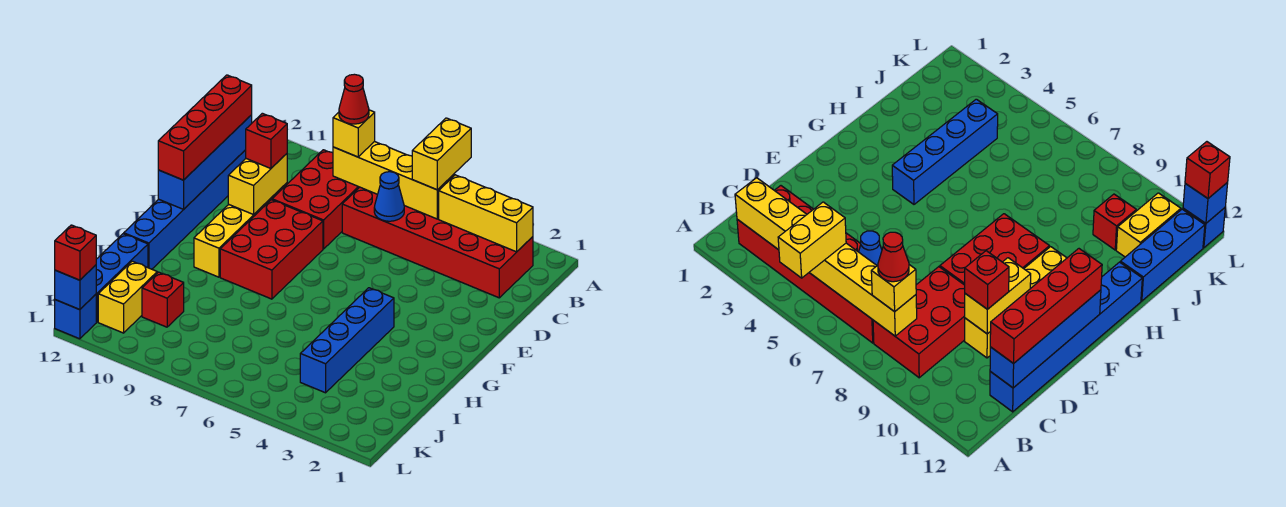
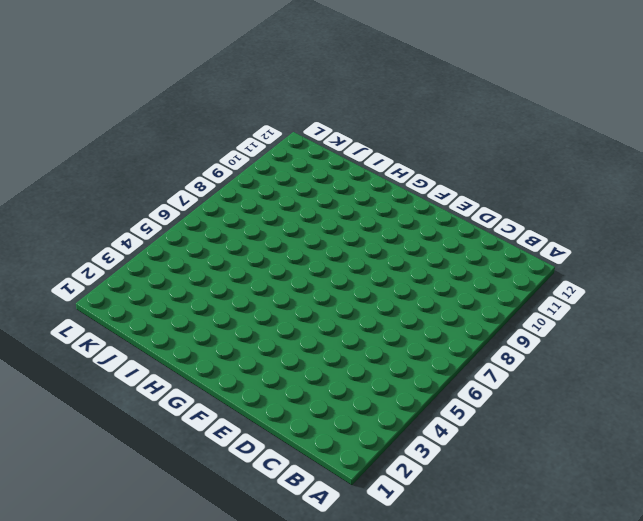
none -> red brick B2:C7 level 1
none -> red brick B8:D9 level 1
none -> blue brick C12:H12 level 1

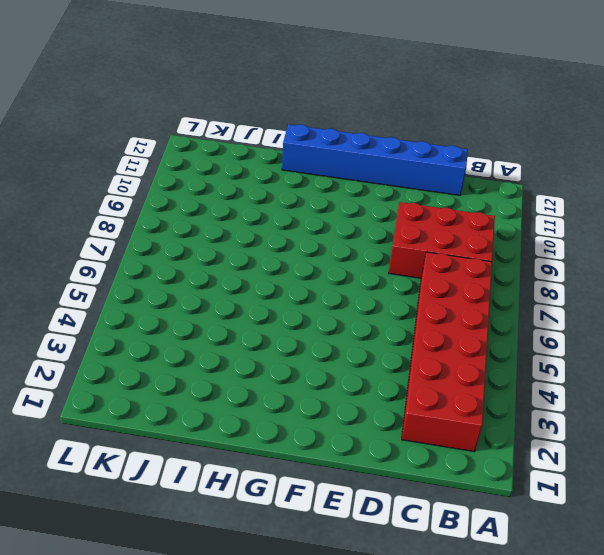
none -> yellow brick D10:G10 level 1
none -> red brick E8:G9 level 1
none -> blue brick G4:J4 level 1

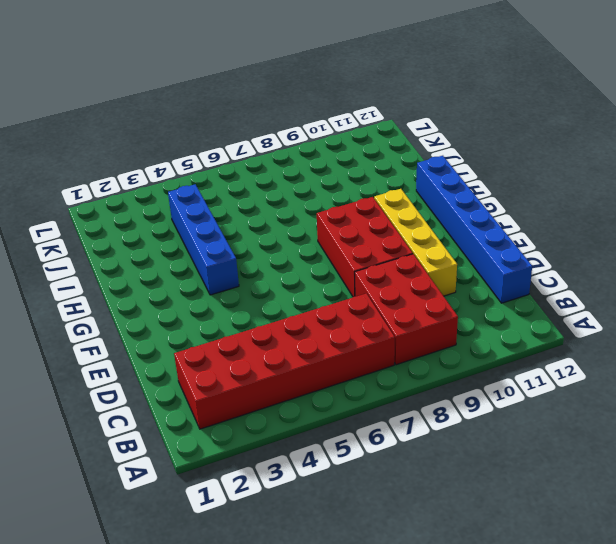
none -> blue brick I12:K12 level 1
none -> red brick J10 level 1
none -> yellow brick J11:K11 level 1

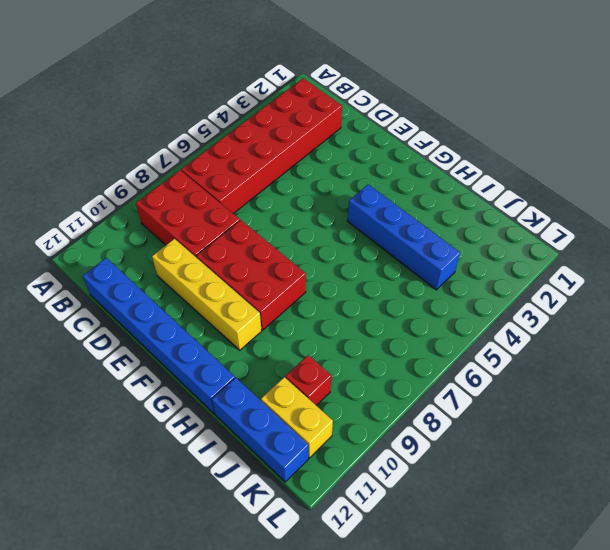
none -> blue brick L12 level 1
none -> yellow brick B2:B4 level 2
none -> yellow brick B5:B8 level 2

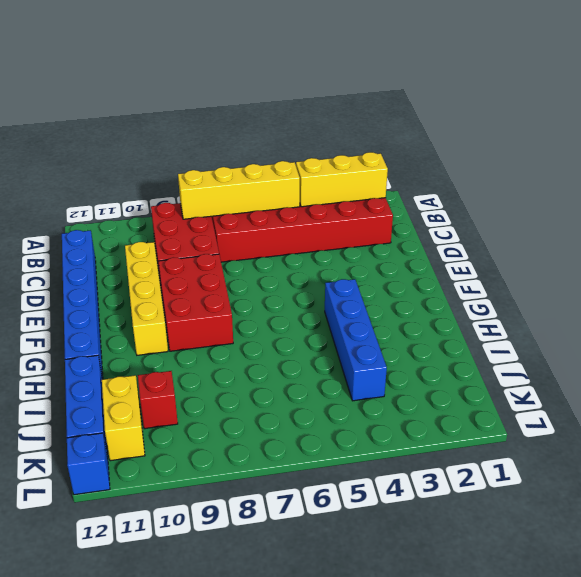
none -> blue cone C6 level 2
none -> blue brick C12:F12 level 2
none -> yellow brick D10:E10 level 2

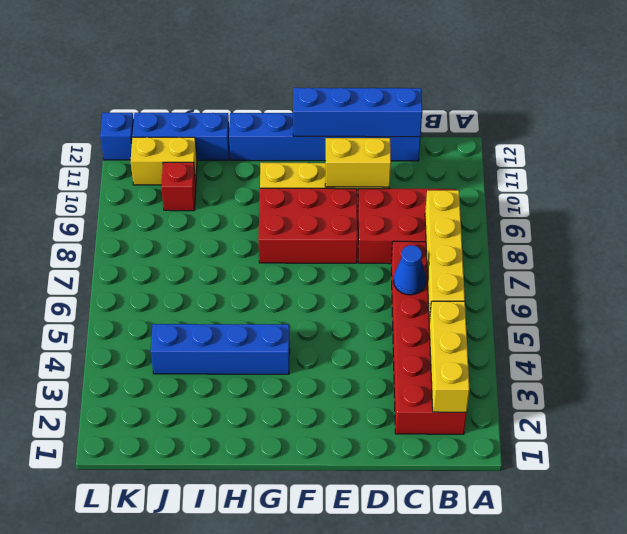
none -> blue brick L12 level 2
none -> yellow brick A5:B5 level 3
none -> yellow brick B8 level 3

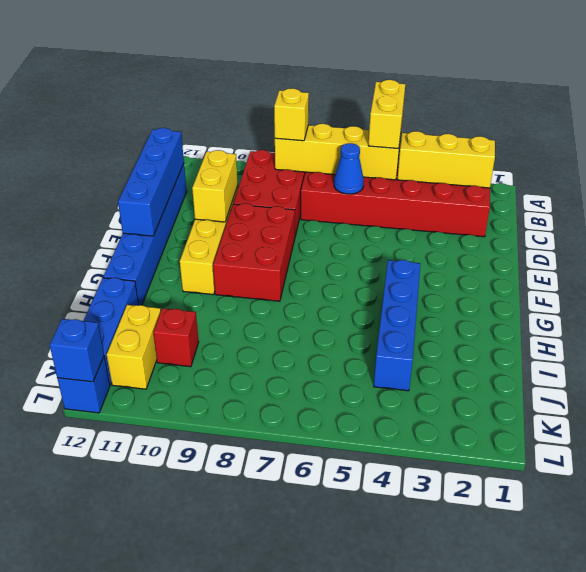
none -> red brick C12:F12 level 3
none -> red brick D10 level 3
none -> red brick L12 level 3

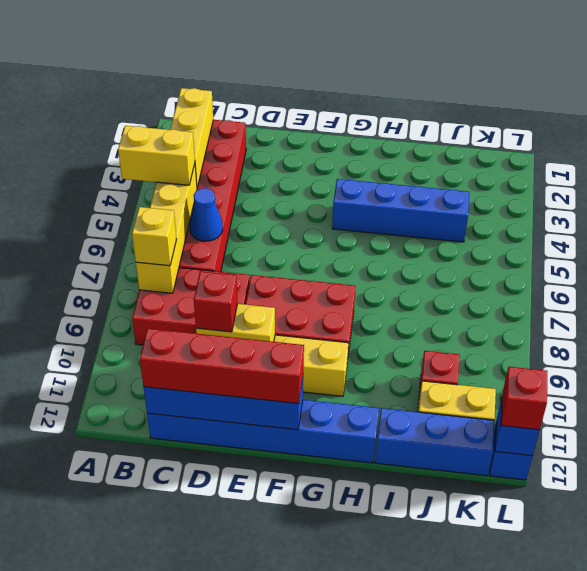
none -> red cone B8 level 4

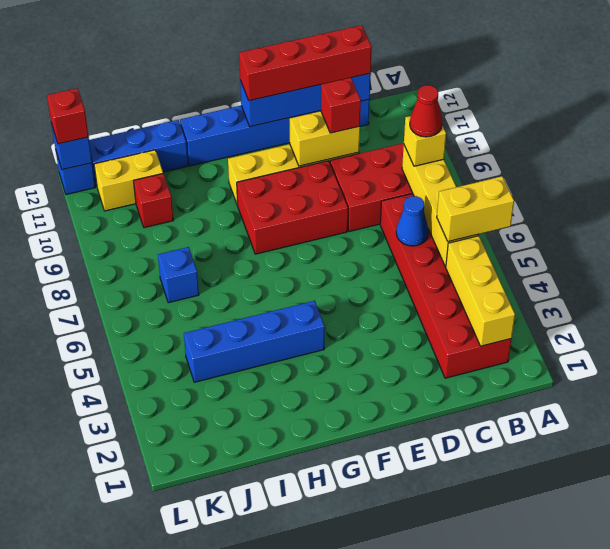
blue brick J7 level 1 -> none

